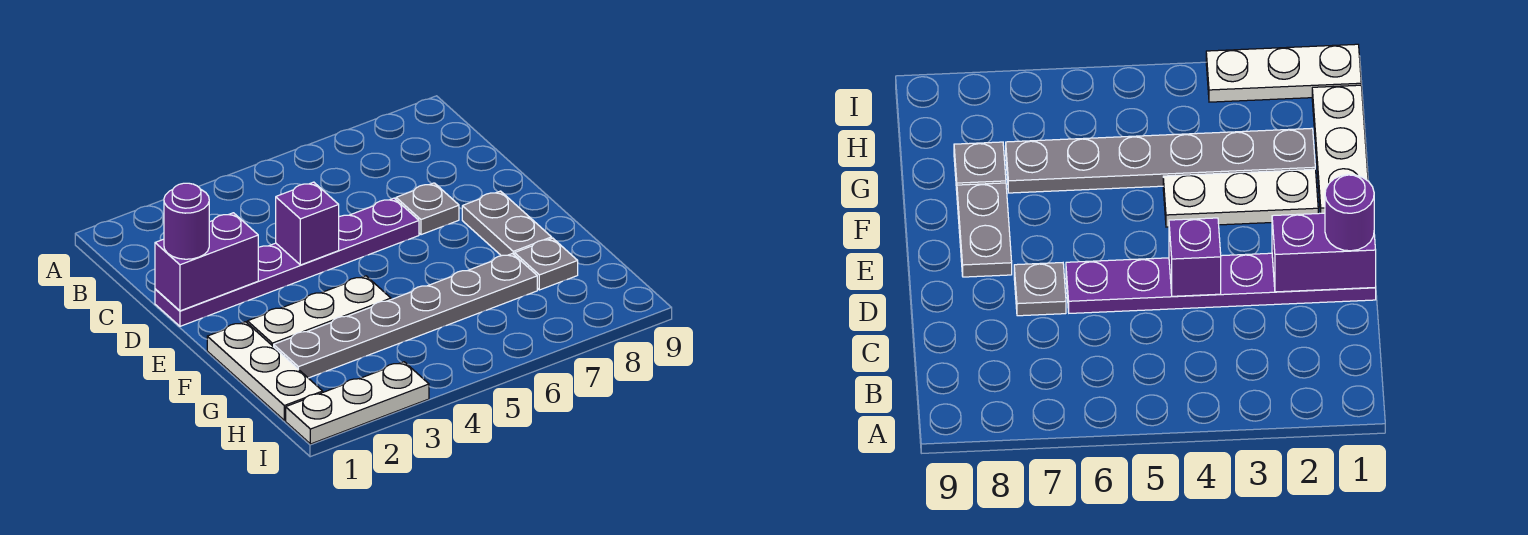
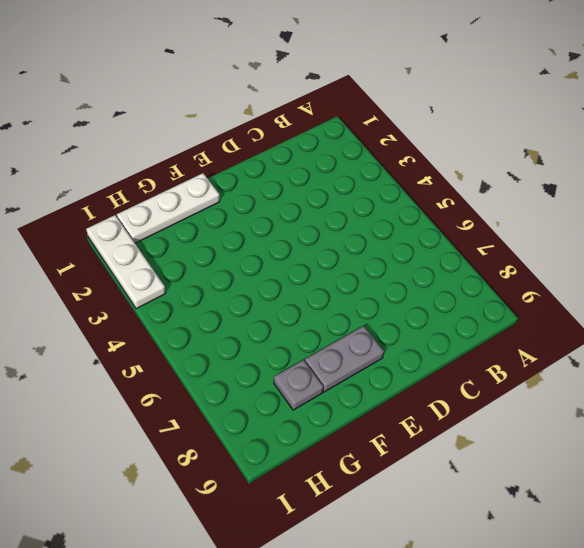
none -> purple plate D1:D6 level 1
none -> grey plate D7 level 1

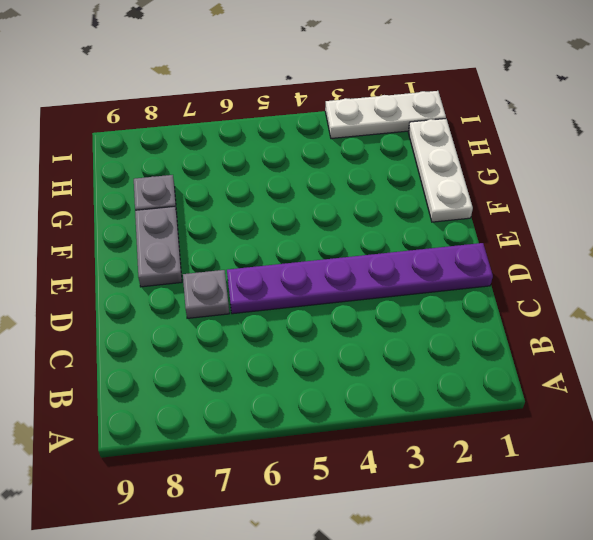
none -> white plate F2:F4 level 1
none -> grey plate G2:G7 level 1

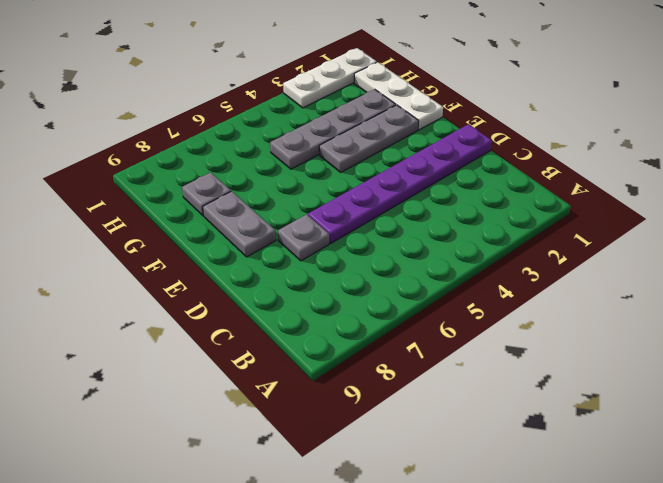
grey plate F2:F4 level 1 -> white plate F2:F4 level 1
grey plate G2:G5 level 1 -> grey plate G2:G7 level 1
none -> purple brick D1:D2 level 2
none -> purple brick D4 level 2

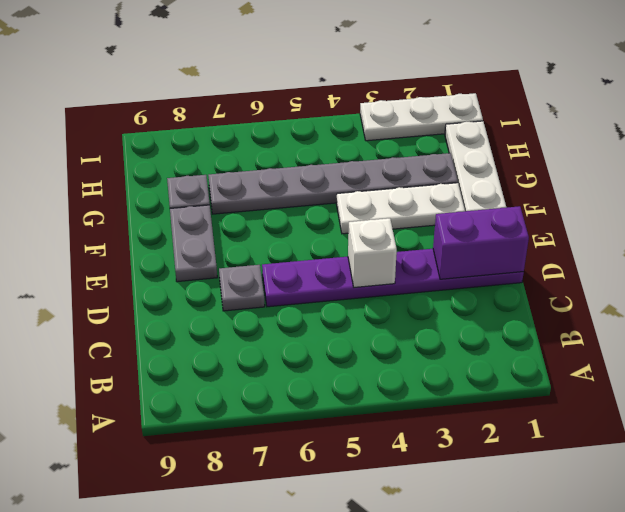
white brick D4 level 2 -> purple brick D4 level 2
none -> purple round brick D1 level 3

